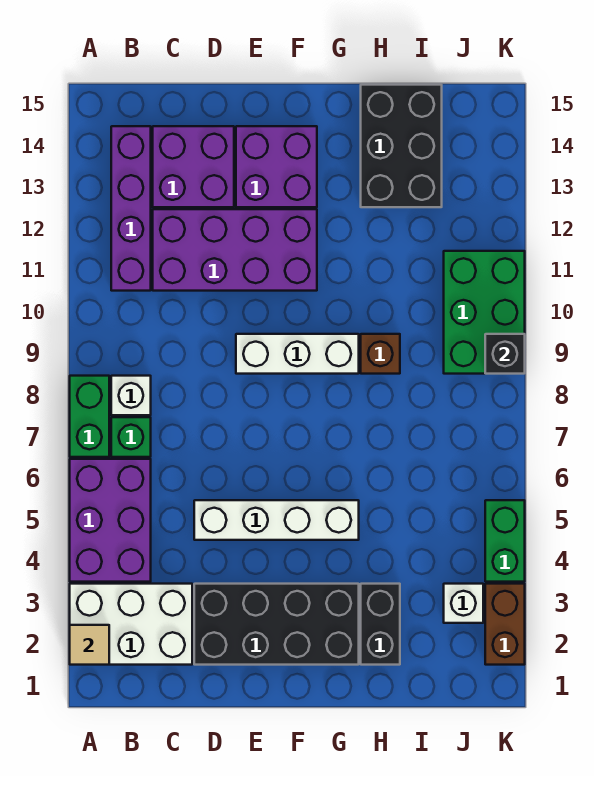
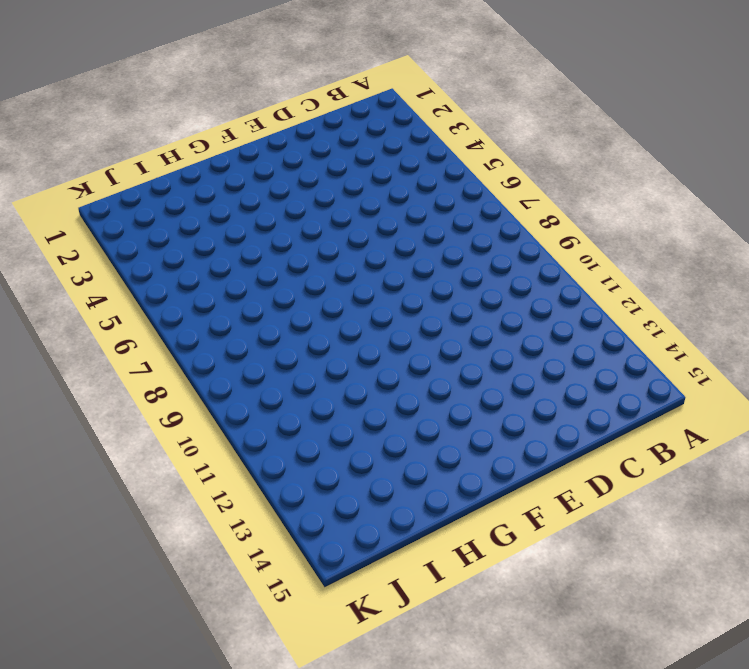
none -> white brick A2:C3 level 1
none -> purple brick A4:B6 level 1
none -> green brick A7:A8 level 1

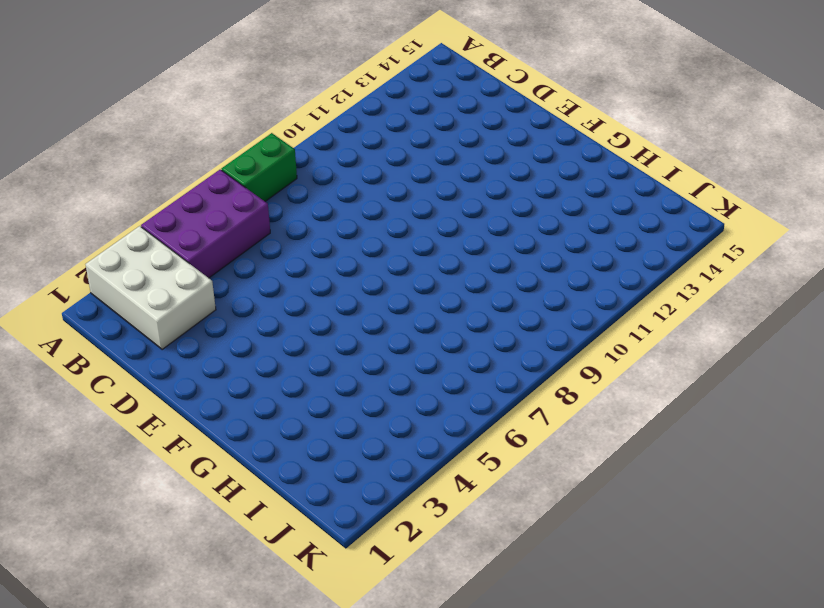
none -> green brick B7 level 1
none -> white brick B8 level 1
none -> purple brick B11:B14 level 1

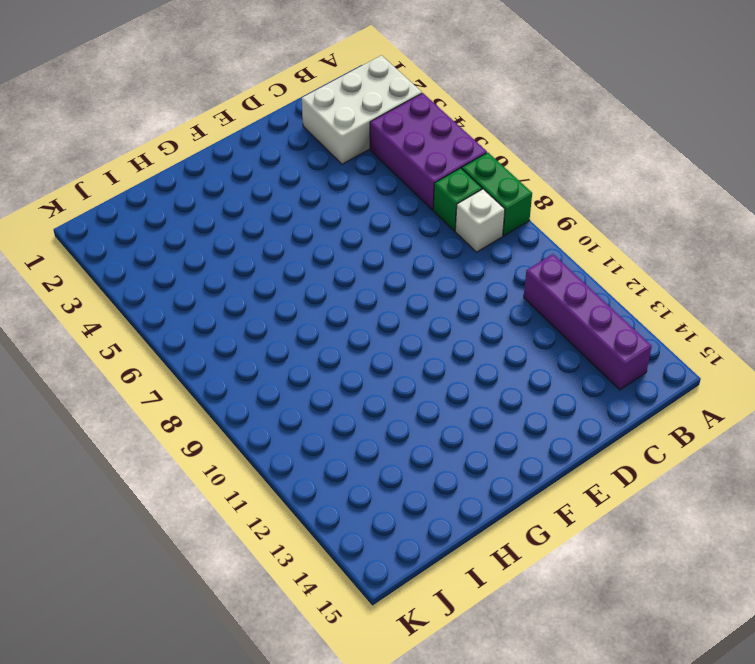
none -> purple brick C11:F12 level 1
none -> purple brick C13:D14 level 1
none -> black brick D2:G3 level 1

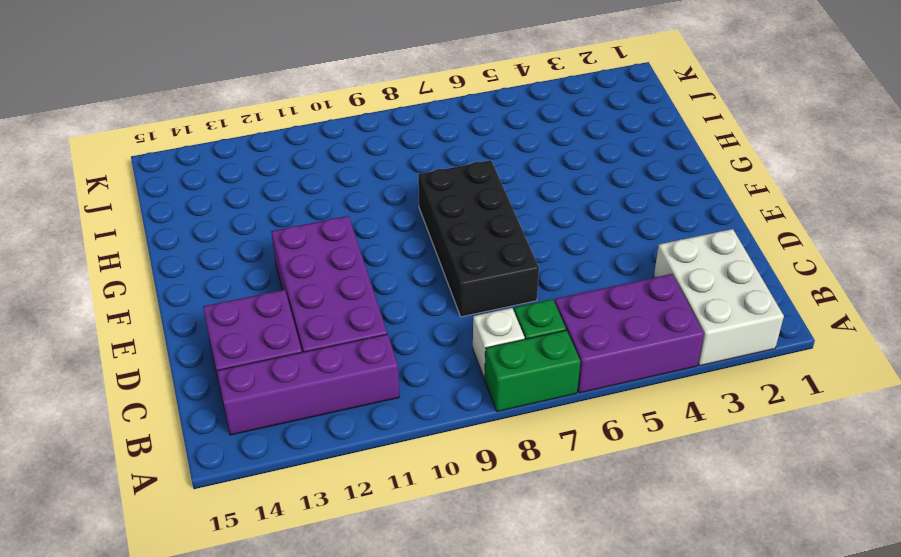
black brick D7:G8 level 1 -> black brick D2:G3 level 1
none -> white brick D5:G5 level 1
none -> white brick E9:G9 level 1
none -> purple brick E13:F14 level 1

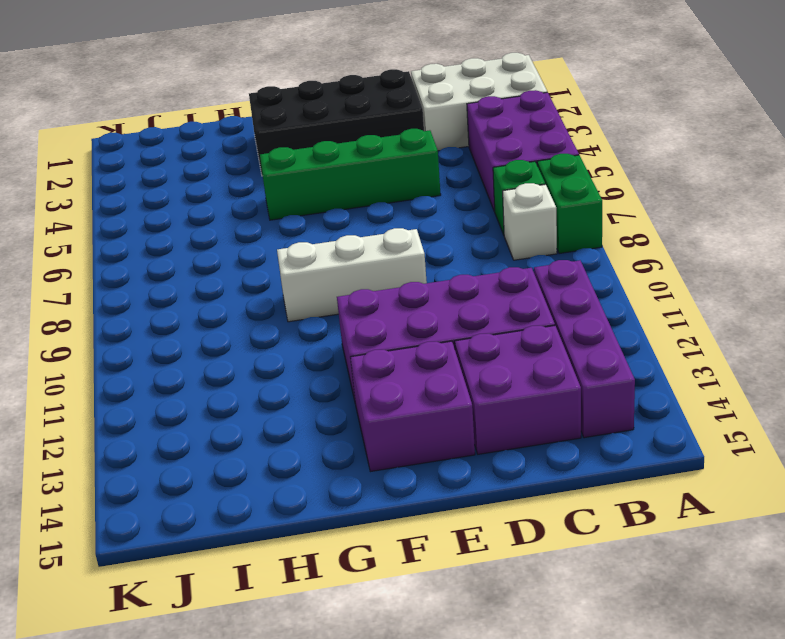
green brick D5:G5 level 1 -> white brick D5:G5 level 1
none -> black brick H2:H3 level 1
none -> brown brick H9 level 1
none -> black brick H13:I15 level 1

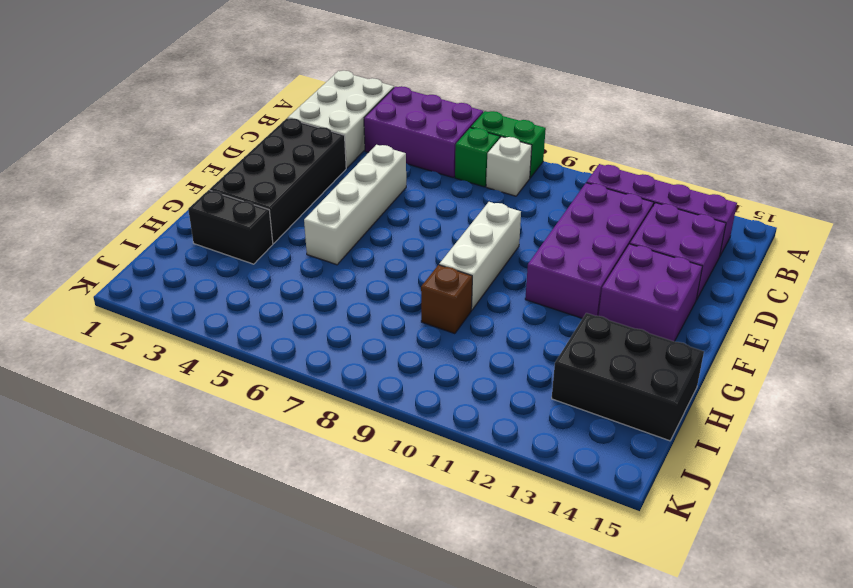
none -> white brick J3 level 1
none -> green brick J9:K11 level 1
none -> brown brick K2:K3 level 1

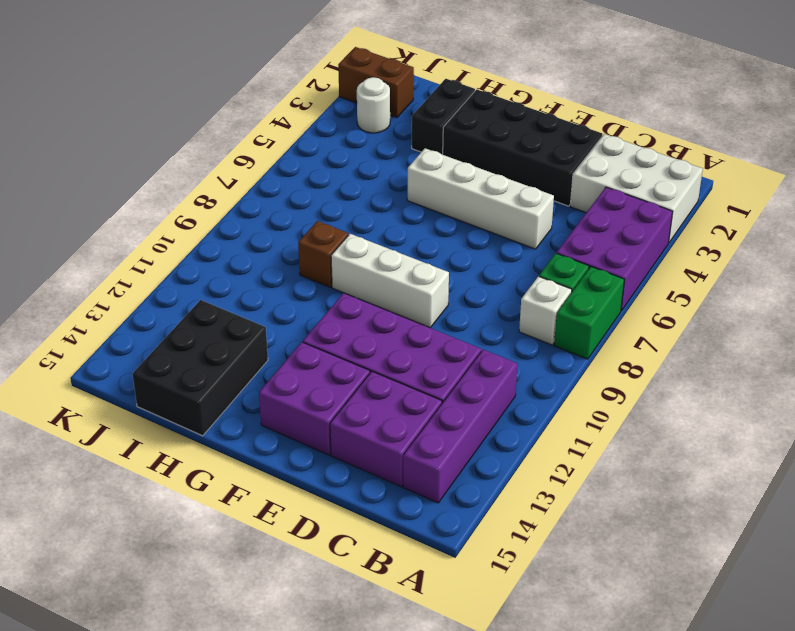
brown brick J2:K2 level 1 -> brown brick K2:K3 level 1
white round brick J3 level 1 -> white brick J3 level 1
none -> green brick J9:K11 level 1
none -> green brick K4:K5 level 1
none -> tan tile A2 level 2

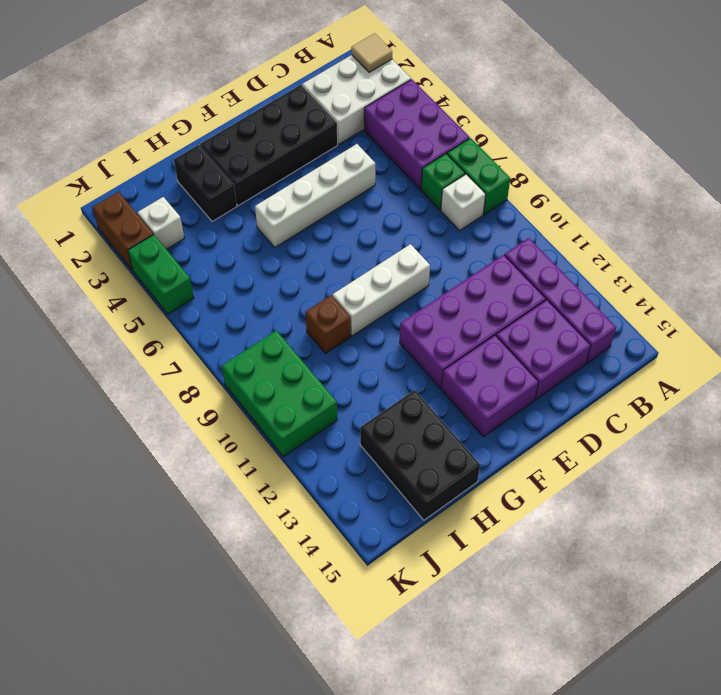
none -> black brick K9 level 2

